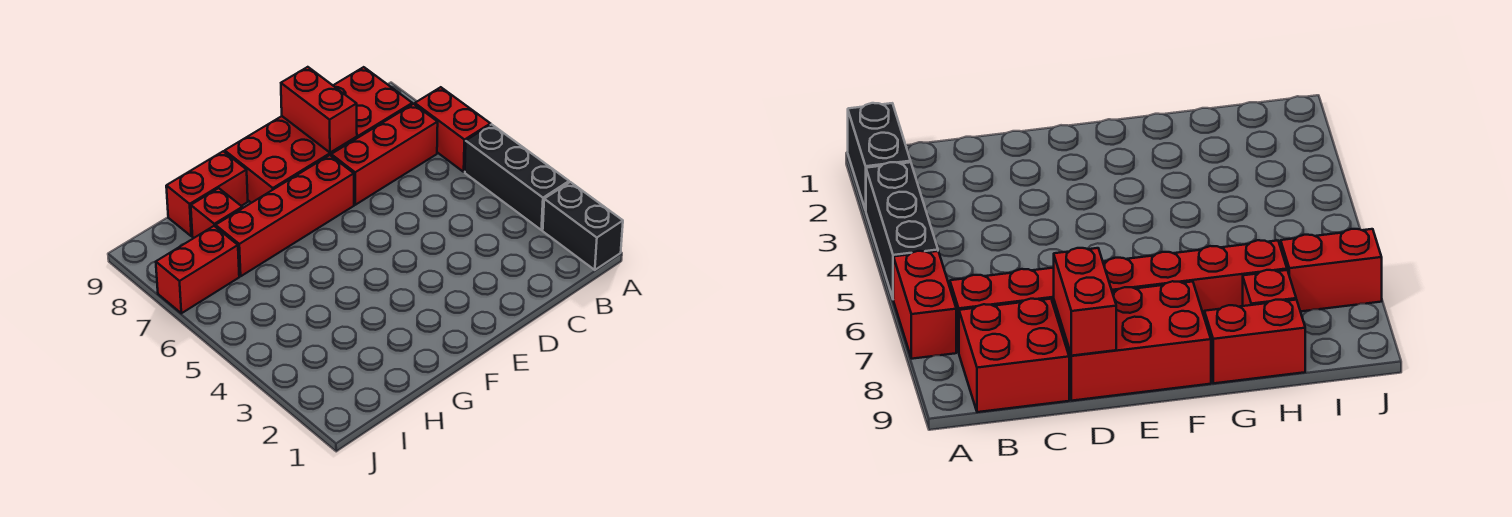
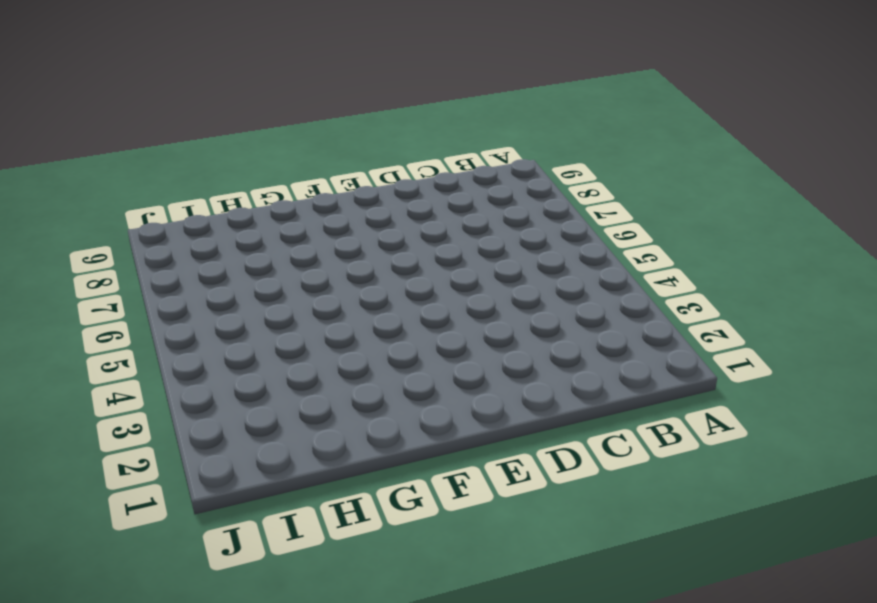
none -> black brick A1:A2 level 1
none -> black brick A3:A5 level 1

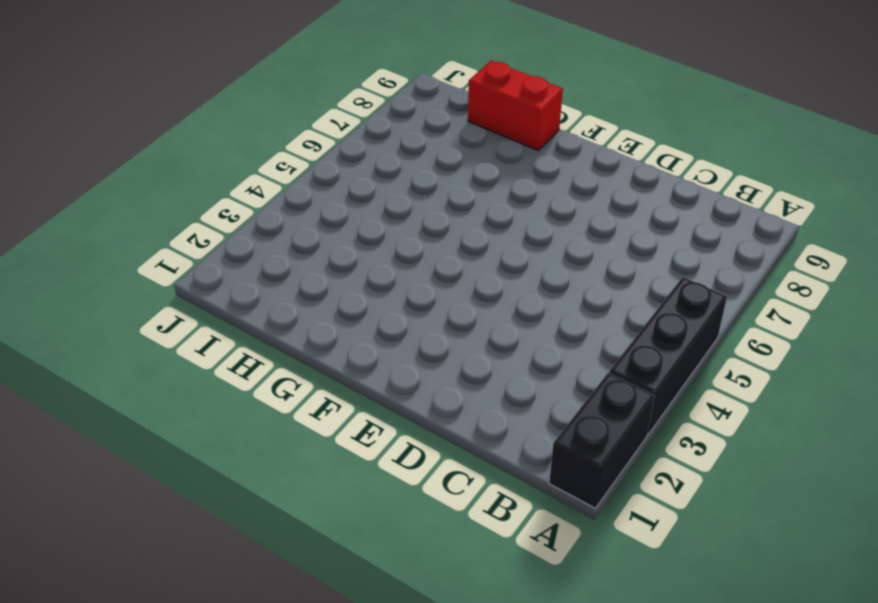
none -> red brick A6:A7 level 1
none -> red brick B7:D7 level 1

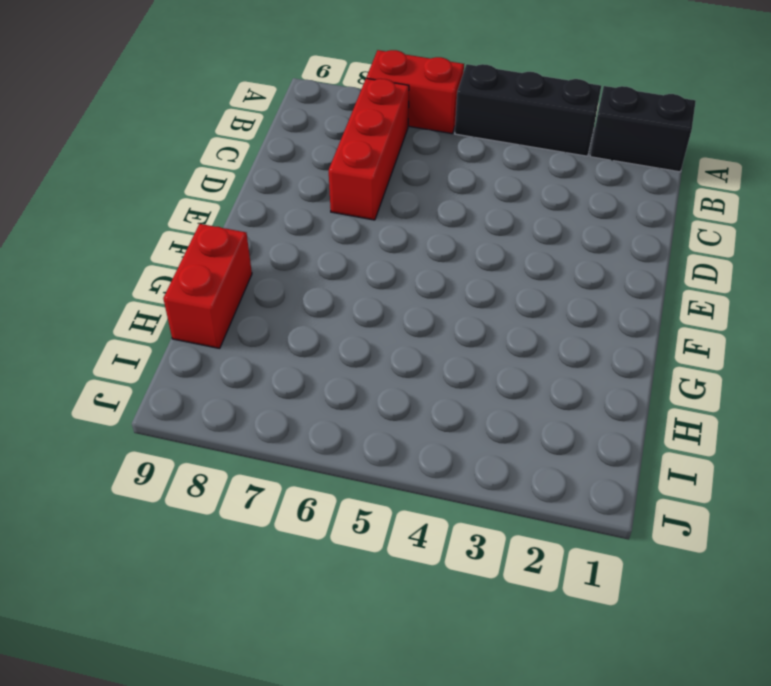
none -> red brick B8:C9 level 1
none -> red brick D8:F9 level 1

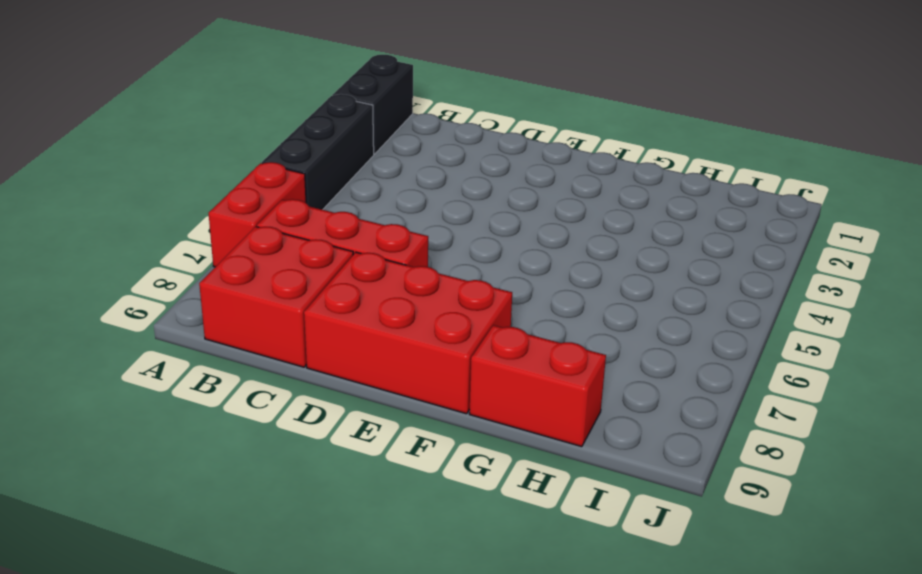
none -> red brick E7:H7 level 1
none -> red brick H8 level 1

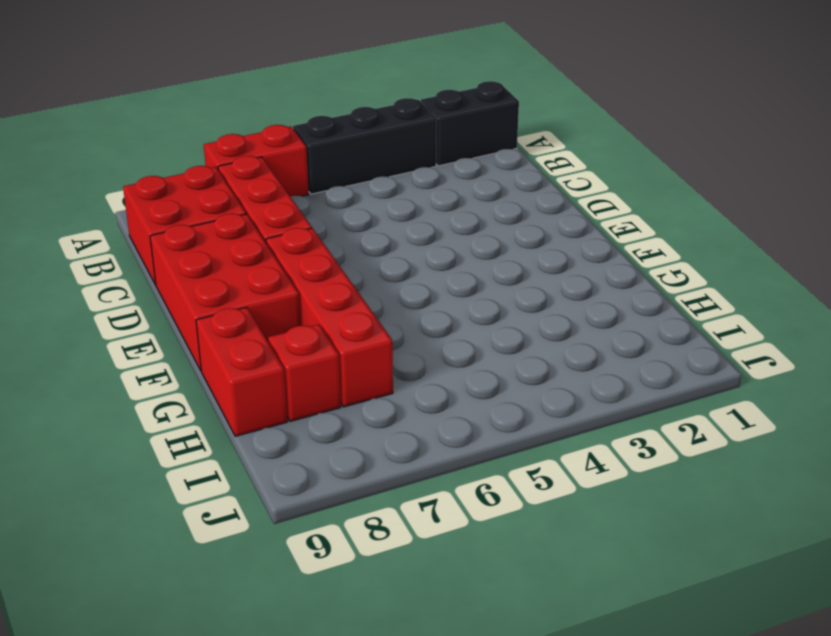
none -> red brick I7:J7 level 1
none -> red brick D8:D9 level 2

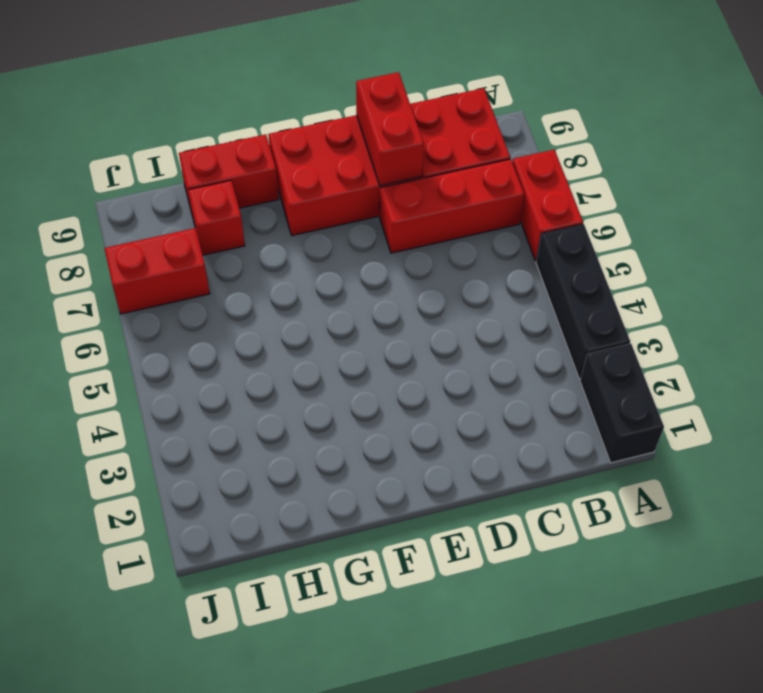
none -> red brick E7:H7 level 1

